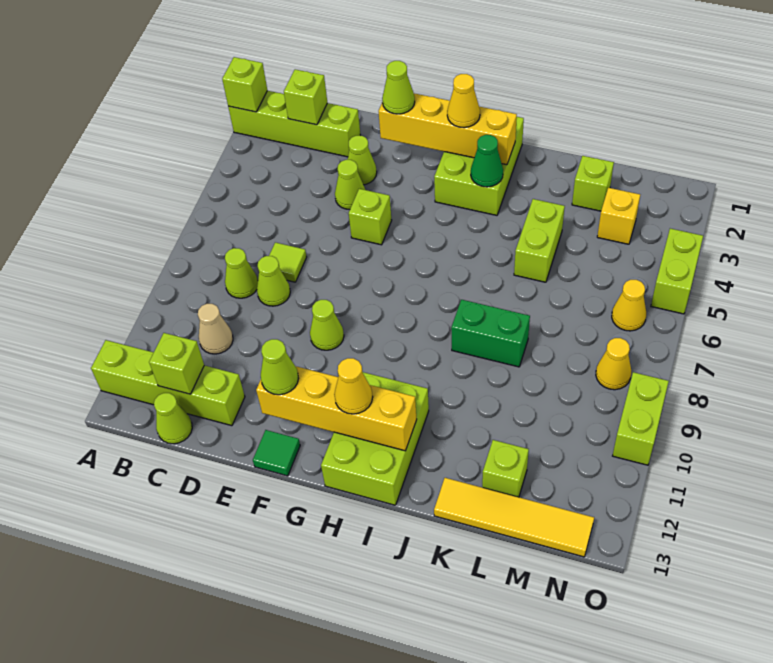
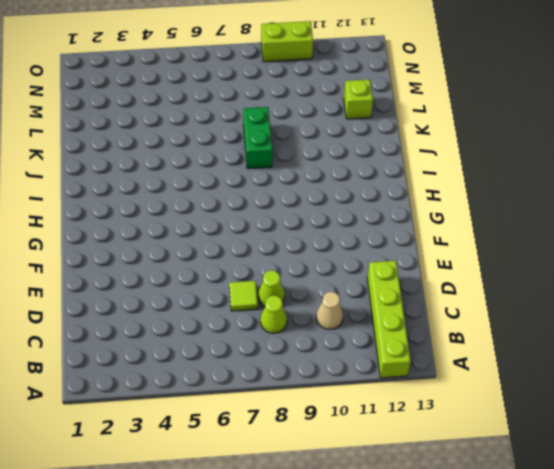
none -> lime brick A2:D2 level 1
none -> lime cone C13 level 1
none -> lime cone E3 level 1
none -> lime cone E4 level 1

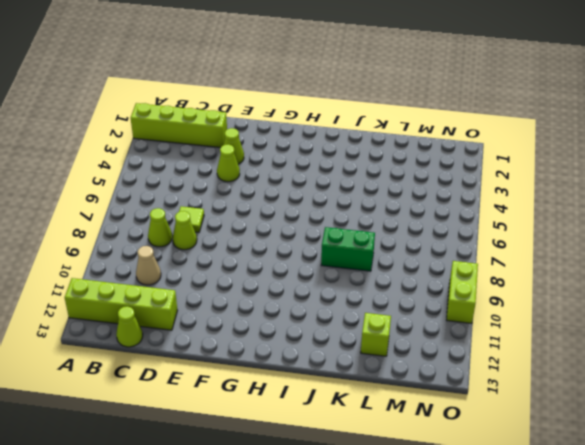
none -> lime brick F5 level 1
none -> lime cone F9 level 1
none -> green tile F13 level 1
none -> lime brick H1:I3 level 1

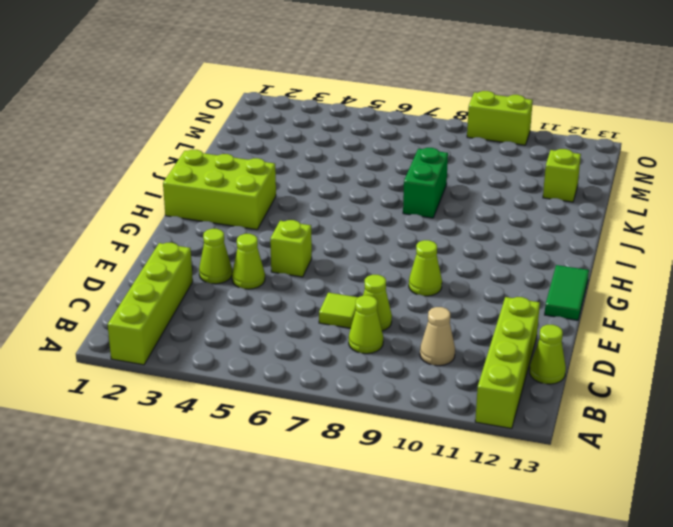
green tile F13:G13 level 1 -> green tile F13 level 1
none -> lime brick H11:I13 level 1
none -> lime brick K4:K5 level 1
none -> yellow tile K13:N13 level 1
none -> lime brick L2 level 1

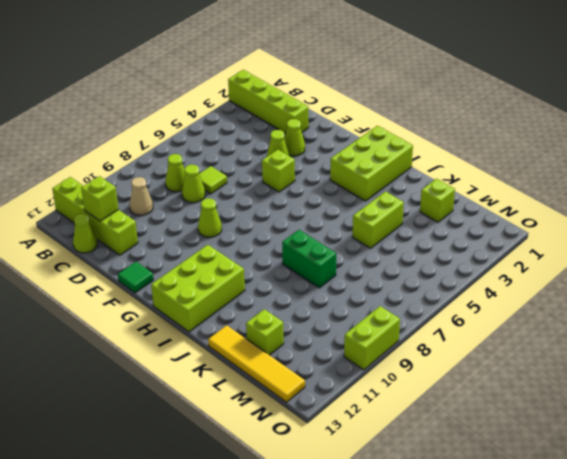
none -> yellow brick M3 level 1
none -> yellow cone N6 level 1
none -> yellow cone N8 level 1
none -> lime brick O4:O5 level 1

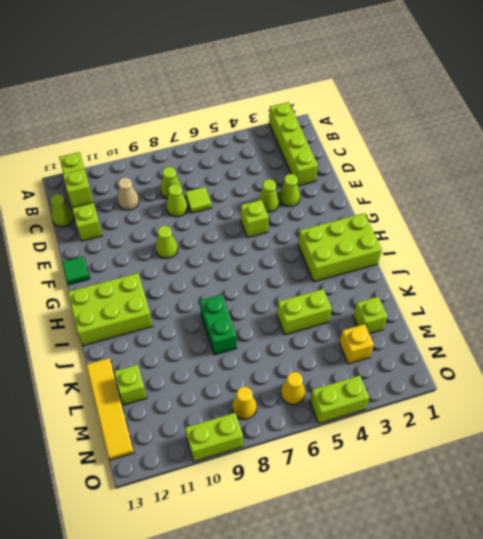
none -> lime brick A2 level 2
none -> lime brick C2 level 2
none -> yellow brick F2:I2 level 2
none -> yellow brick F12:I12 level 2

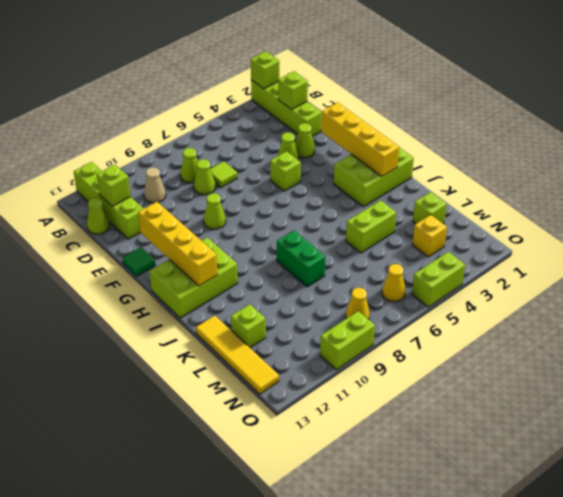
none -> green cone I3 level 2
none -> lime cone F2 level 3
none -> lime cone F12 level 3
none -> yellow cone H2 level 3

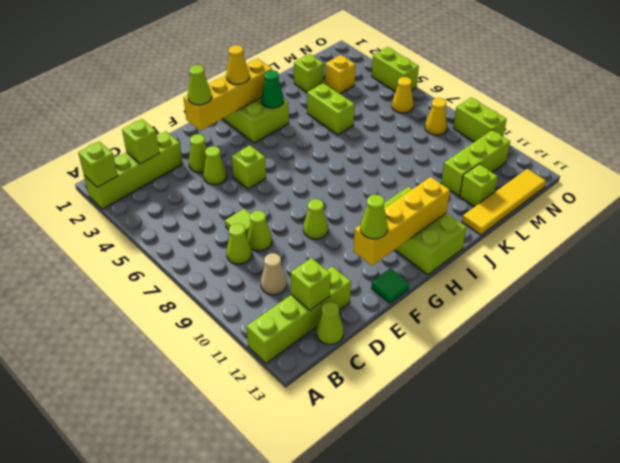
lime brick L11:N11 level 1 -> none
none -> green brick J8:K8 level 1
none -> yellow cone H12 level 3

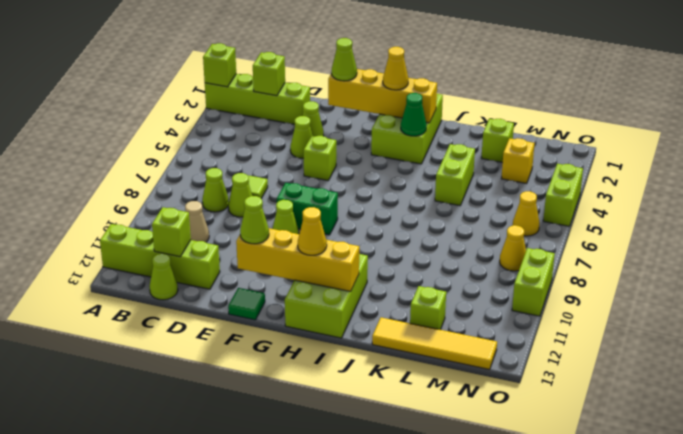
green brick F8:G8 level 1 -> green brick J8:K8 level 1

